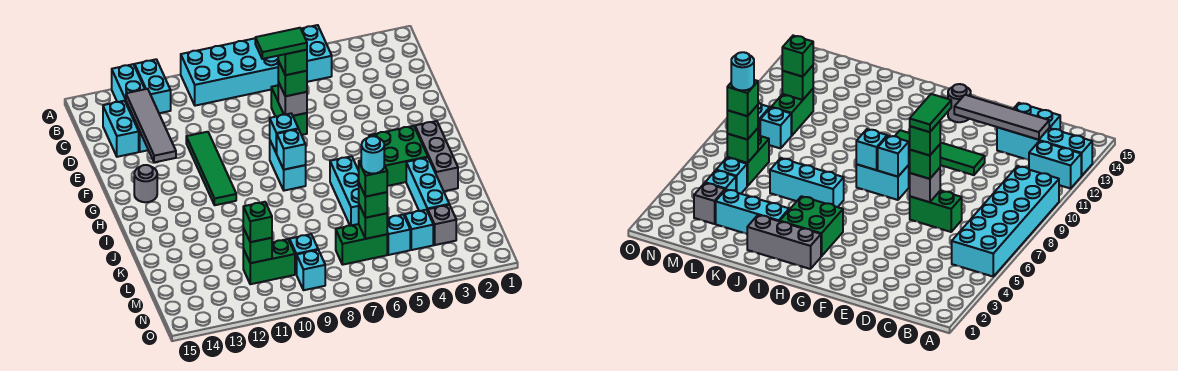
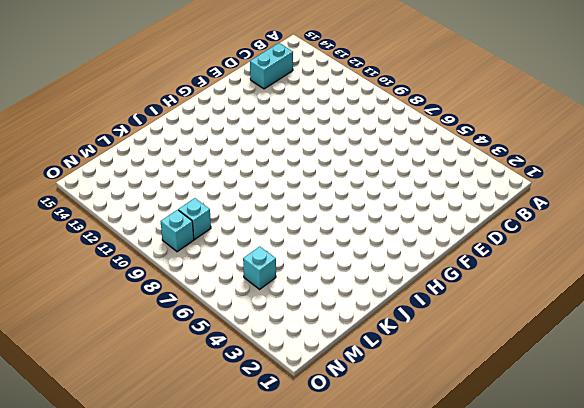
none -> cyan brick A5:B10 level 1
none -> cyan brick A12:B12 level 1
none -> cyan brick A13:D13 level 1
none -> green brick D7:E7 level 1

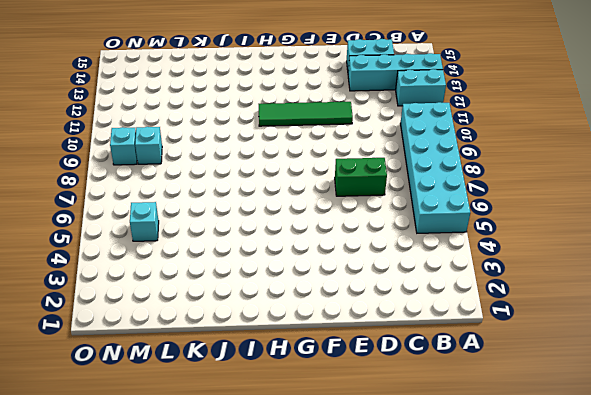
none -> cyan brick G8:H8 level 1
none -> grey round brick G14 level 1
none -> grey brick H2:J2 level 1
none -> green brick H3:I4 level 1

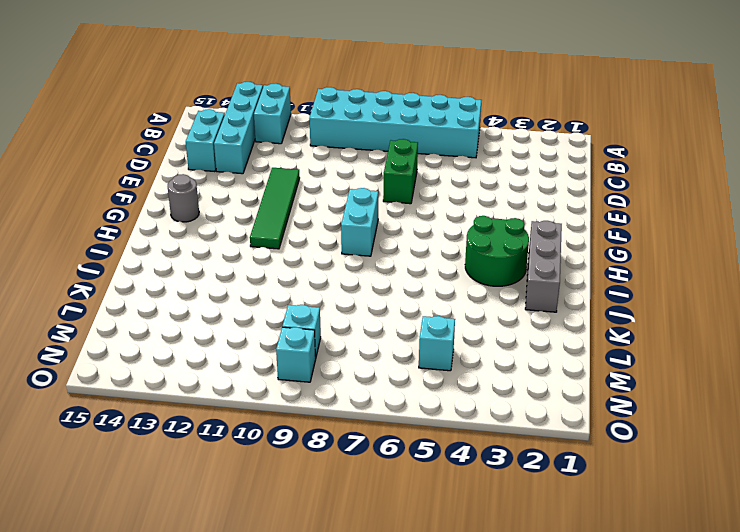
green round brick H3:I4 level 1 -> green brick H3:I4 level 1
none -> cyan brick I6:K6 level 1
none -> cyan brick J3:L3 level 1
none -> grey brick M3 level 1
none -> cyan brick M4 level 1

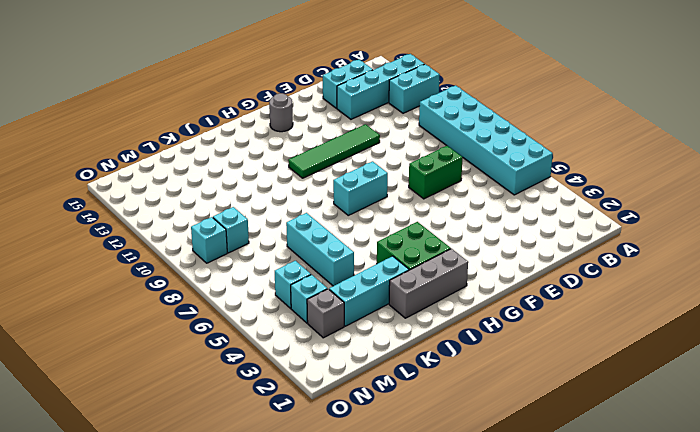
cyan brick K5:K7 level 1 -> cyan brick I6:K6 level 1
none -> green brick M6:M7 level 1
none -> green brick M10:M11 level 1
none -> grey tile C13:F13 level 2
none -> grey brick E7 level 2

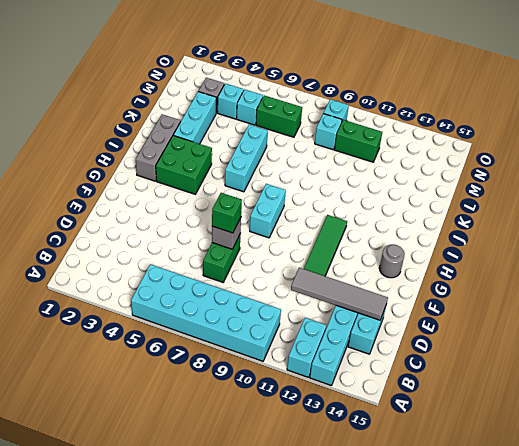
grey tile D11:D14 level 2 -> grey tile C13:F13 level 2
none -> cyan brick G8 level 2
none -> cyan brick H8 level 2
none -> green brick M6 level 2
none -> green brick M11 level 2

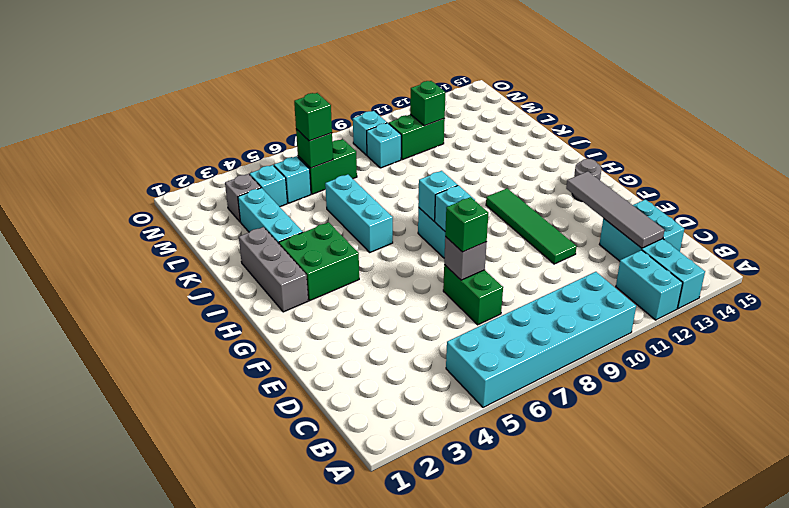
none -> green brick M11 level 3
none -> green brick E7 level 4
none -> green brick M6 level 4
none -> green tile E7:E8 level 5

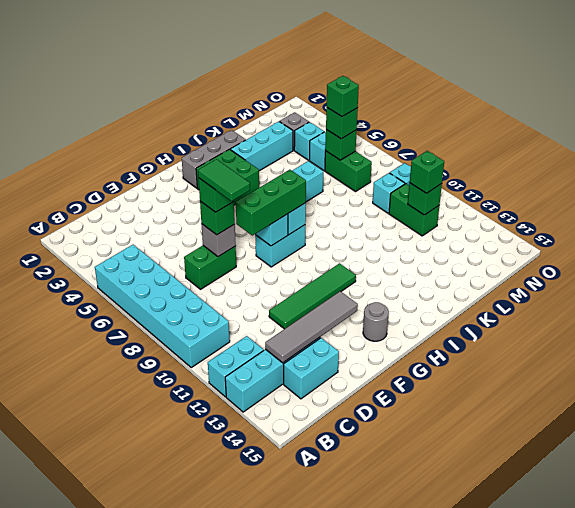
green brick F8:H8 level 3 -> none
none -> cyan round brick M6 level 5

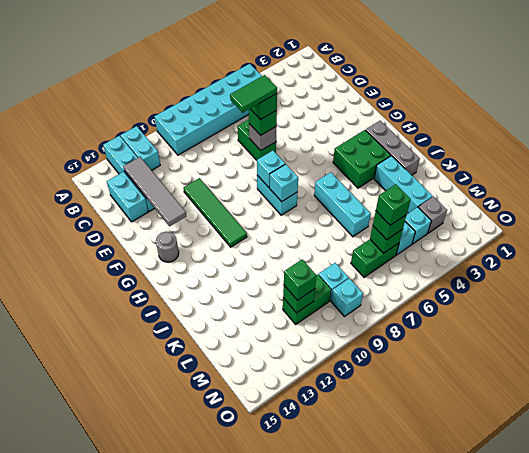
none -> cyan round brick M6 level 5

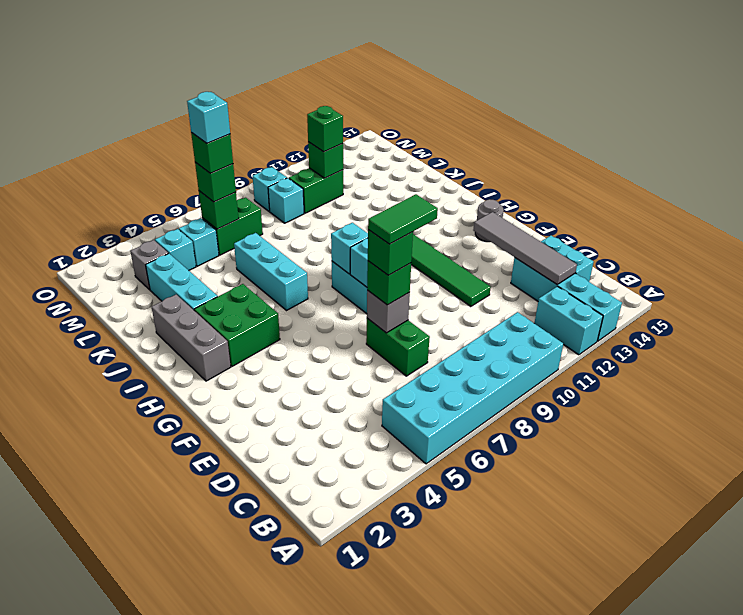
cyan brick M6 level 5 -> cyan round brick M6 level 5

